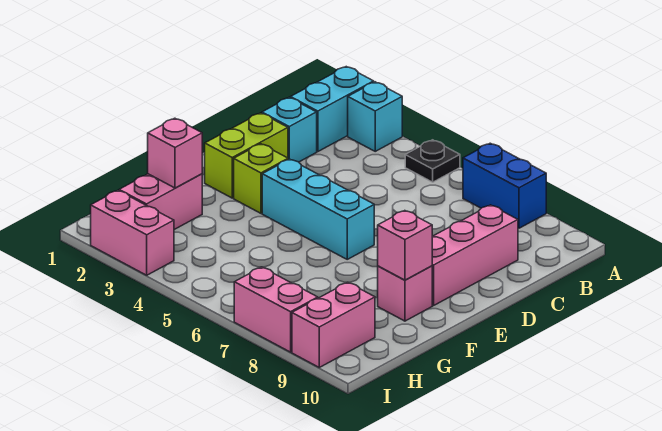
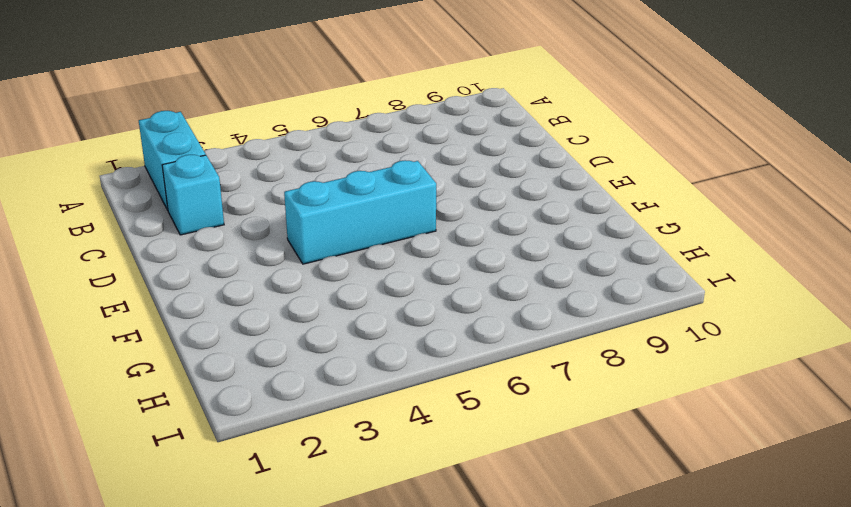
none -> cyan brick A3 level 1
none -> black plate A5 level 1
none -> blue brick A7:A8 level 1

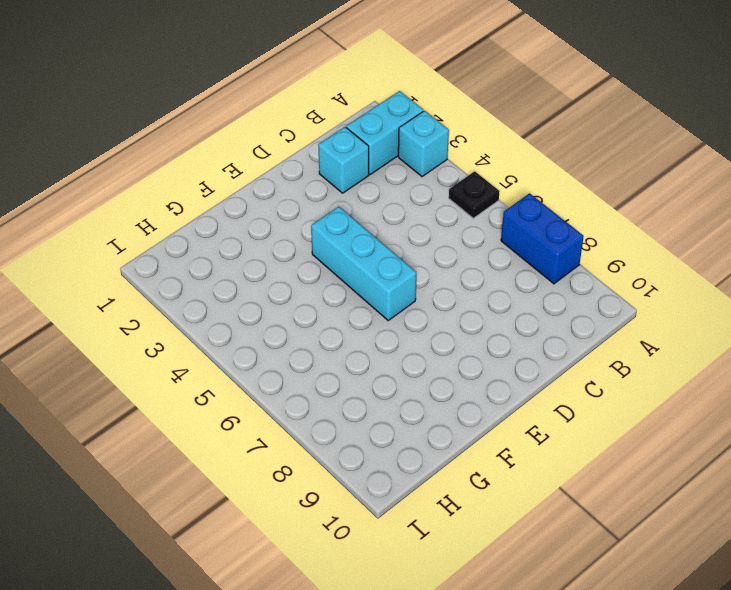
none -> pink brick C9:E9 level 1
none -> lime brick D2:E2 level 1
none -> lime brick E3 level 1

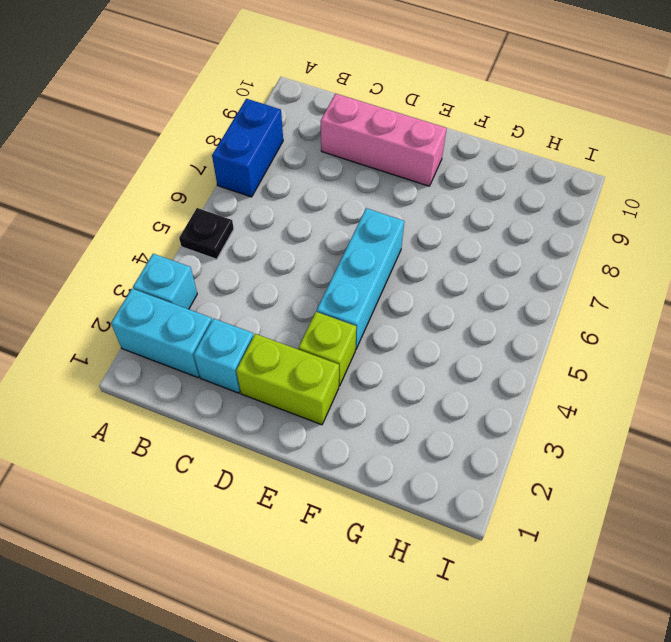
none -> pink brick F9 level 1
none -> pink brick G2:H2 level 1
none -> pink brick H9:I9 level 1

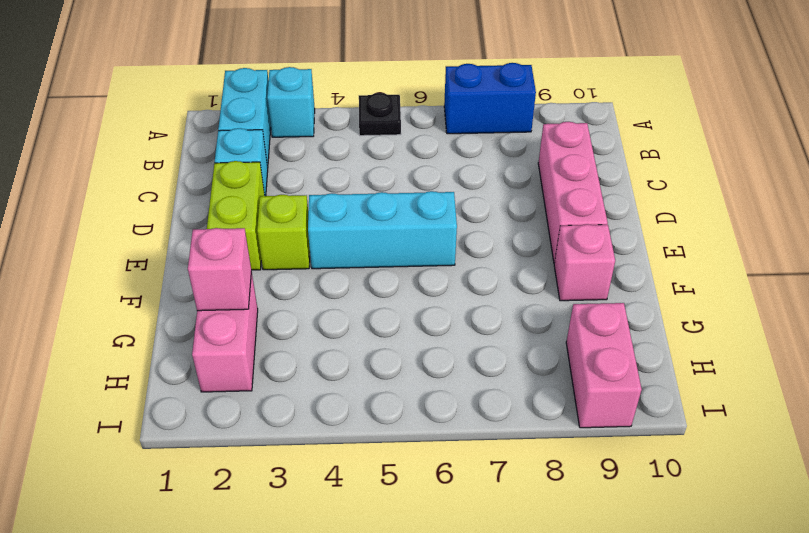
none -> pink brick I2:I3 level 1
none -> pink brick I7:I8 level 1
none -> pink brick F9 level 2

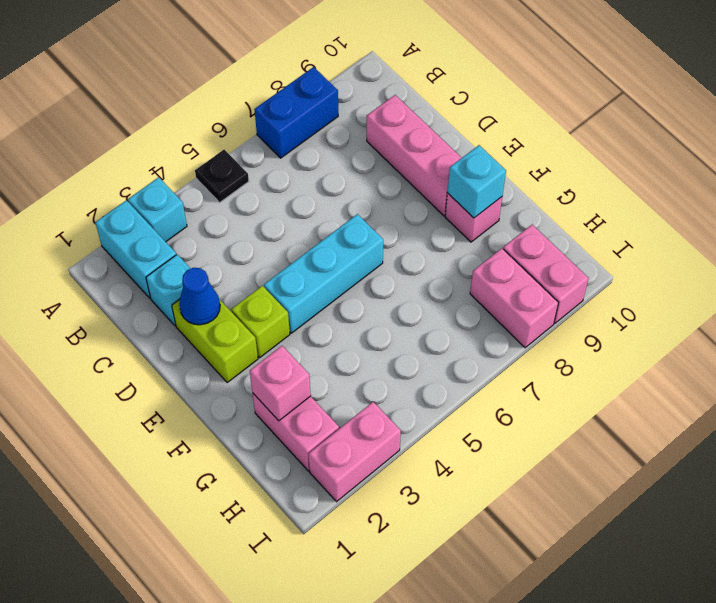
blue cone D2 level 2 -> none
cyan brick F9 level 2 -> pink brick F9 level 2
pink brick H8:I8 level 1 -> pink brick I7:I8 level 1

